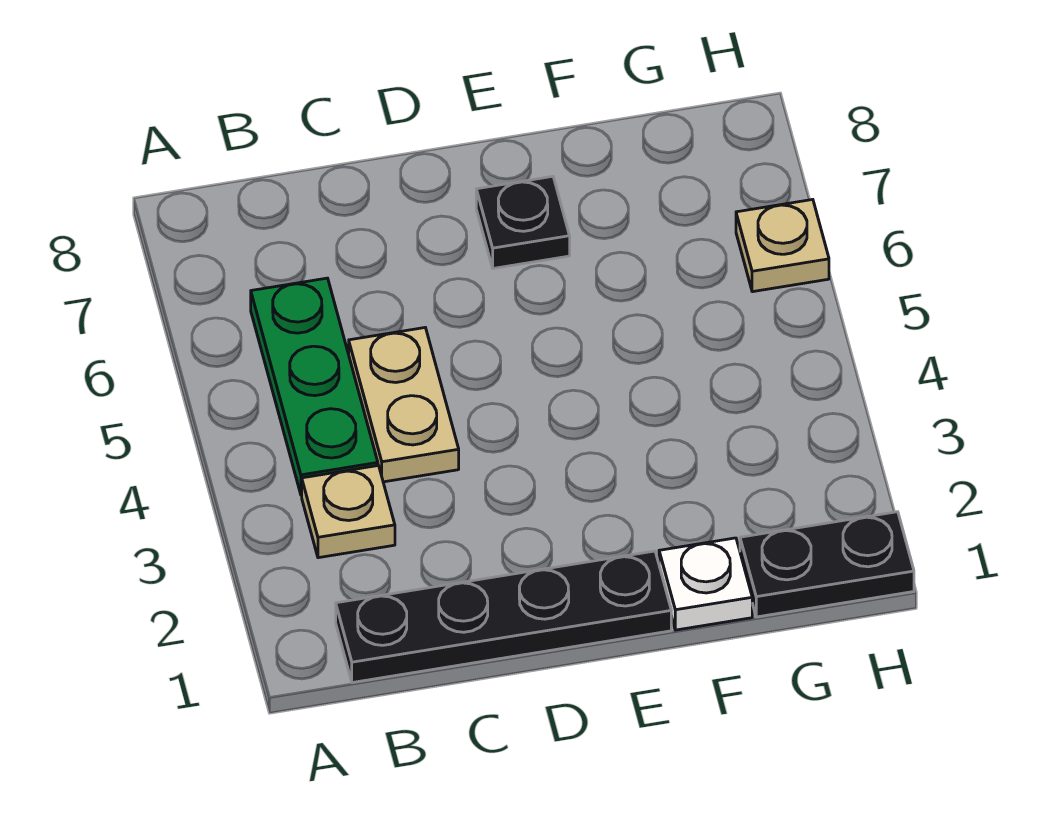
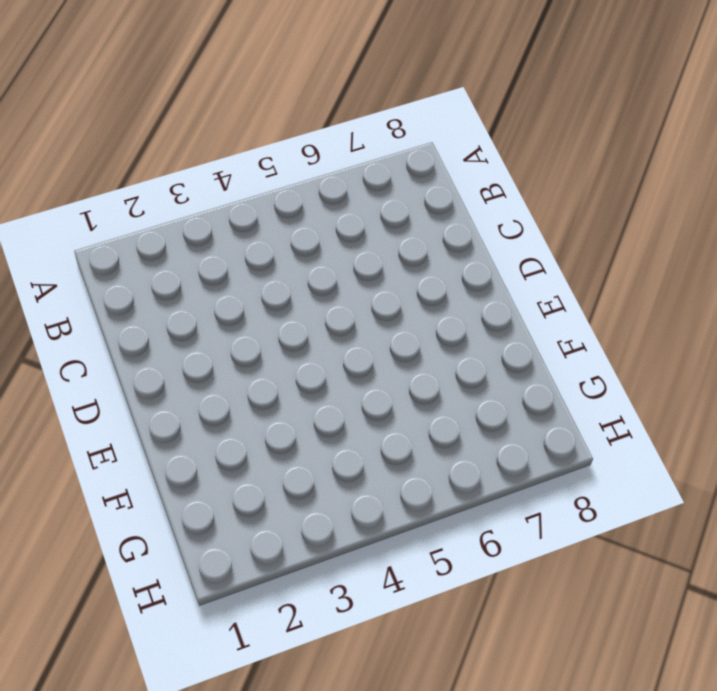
none -> black plate B1:E1 level 1
none -> tan plate B3 level 1

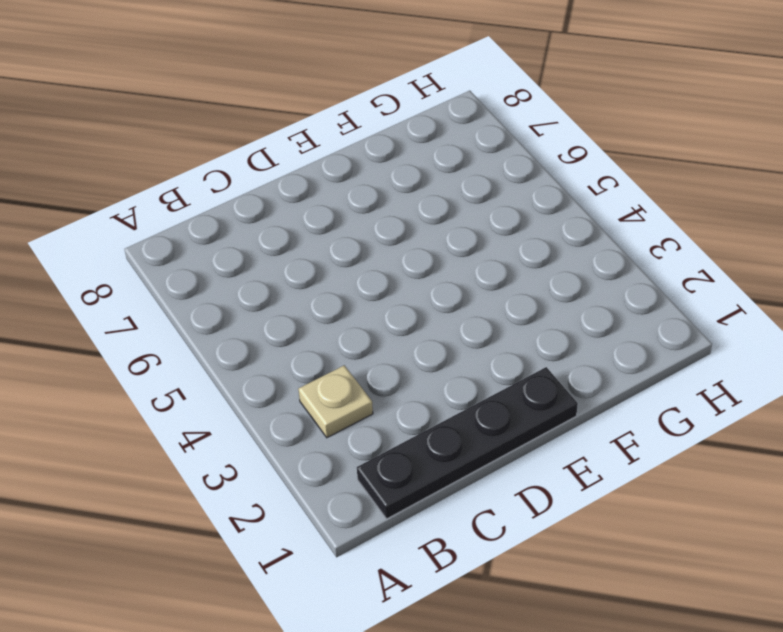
none -> green plate B4:B6 level 1
none -> tan plate C4:C5 level 1

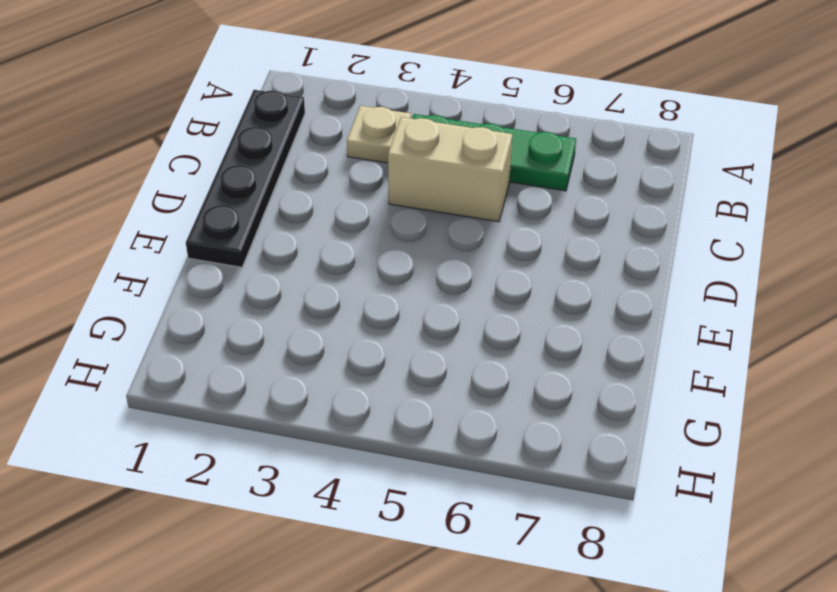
tan brick C4:C5 level 1 -> tan plate C4:C5 level 1
none -> black plate E7 level 1
none -> white plate F1 level 1

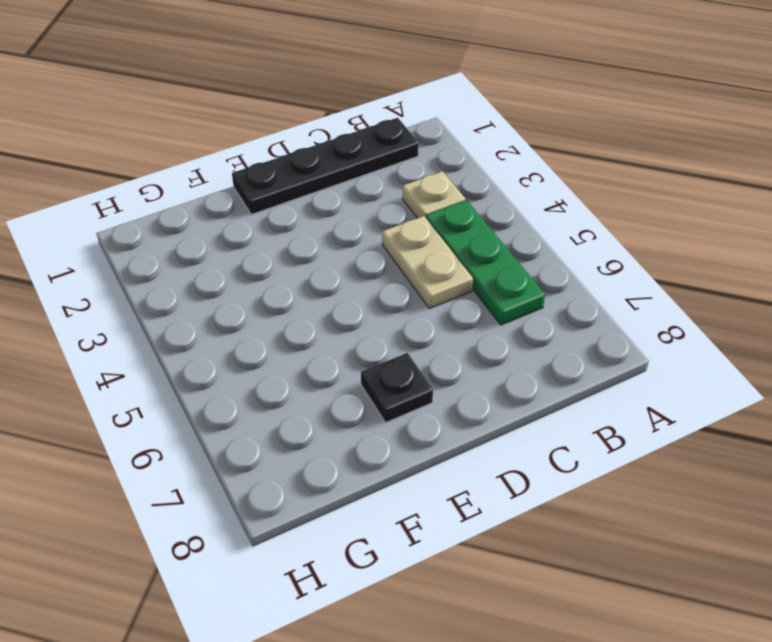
none -> white plate F1 level 1
none -> black plate G1:H1 level 1

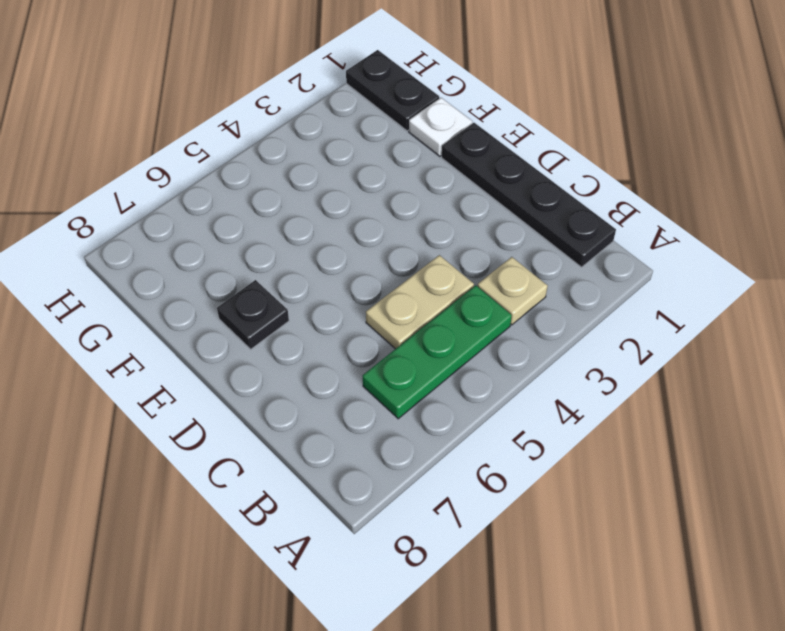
none -> tan plate H6 level 1

